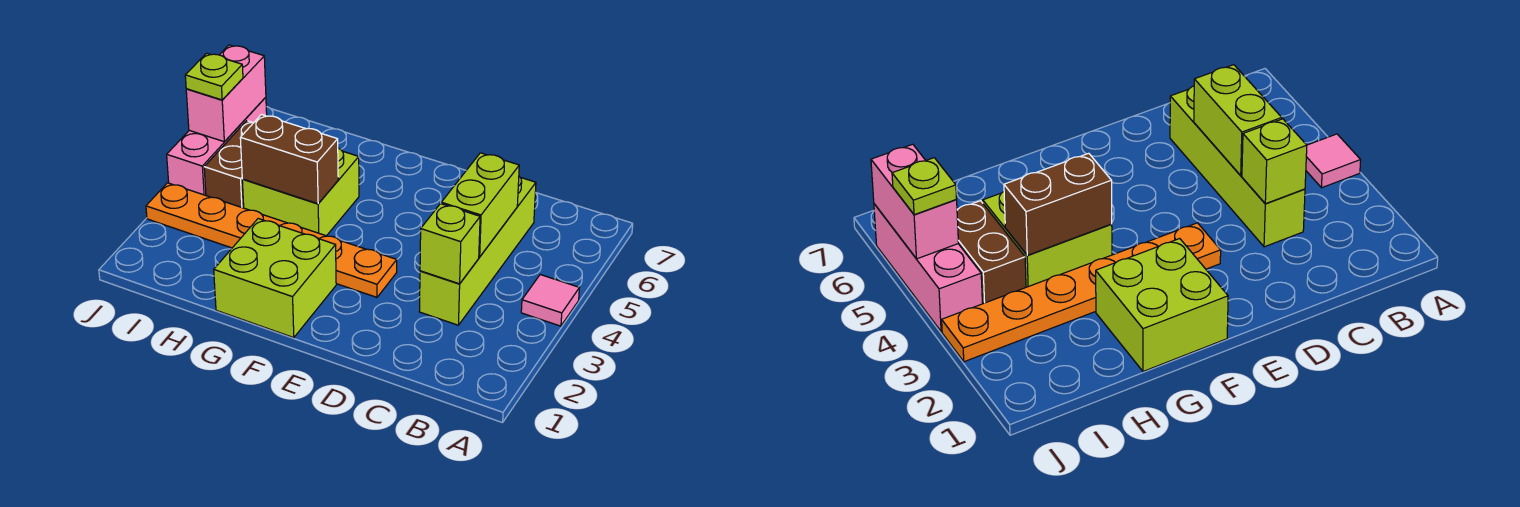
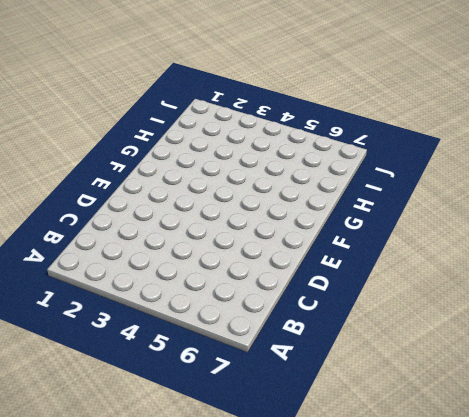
none -> pink tile A4 level 1
none -> lime brick C3:C6 level 1
none -> orange plate E3:J3 level 1

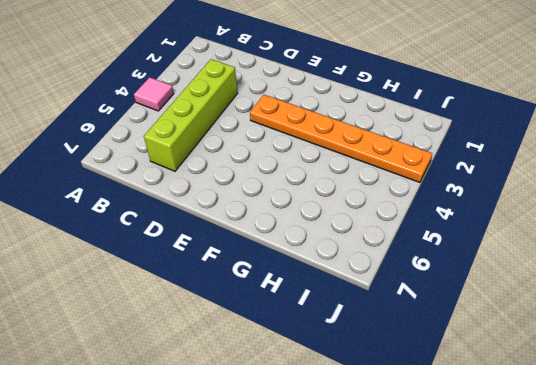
none -> lime brick F1:G2 level 1
none -> lime brick G4:H5 level 1
none -> brown brick I4:I5 level 1

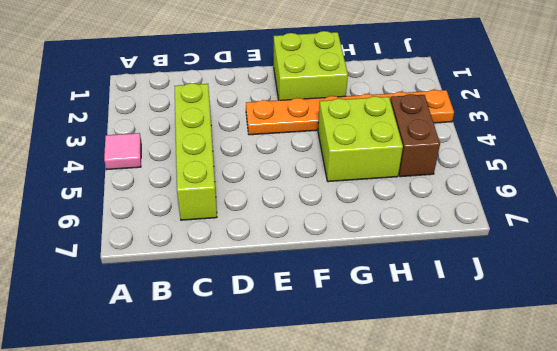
none -> pink brick J4:J6 level 1
none -> lime brick C3 level 2
none -> lime brick C4:C5 level 2

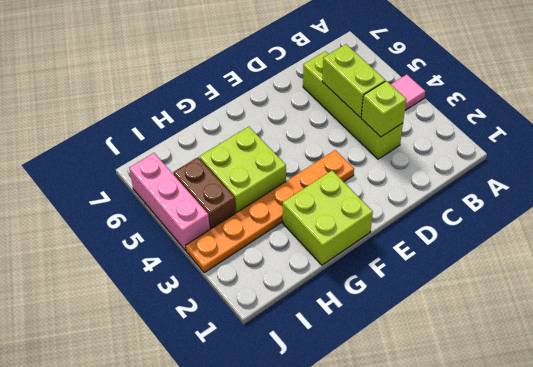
none -> brown brick G4:H4 level 2
none -> pink brick J5:J6 level 2
none -> lime plate J5 level 3

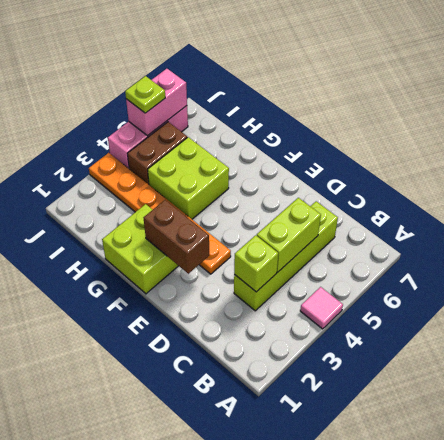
brown brick E2:F2 level 2 -> brown brick G4:H4 level 2

